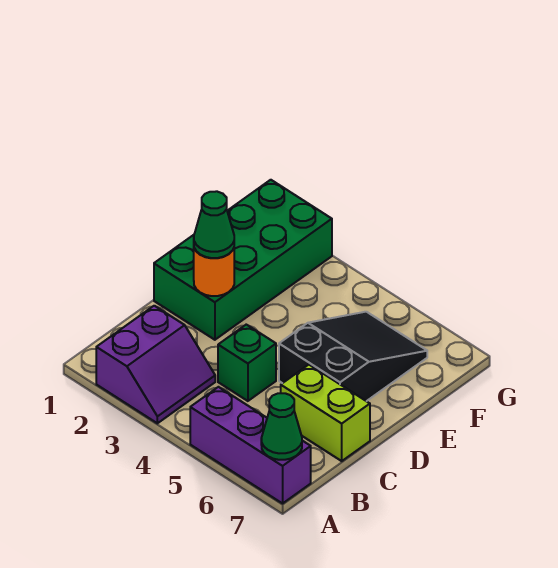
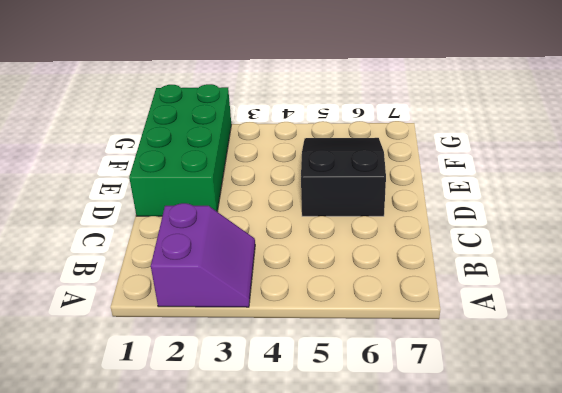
none -> purple brick A5:A7 level 1
none -> green brick C4 level 1

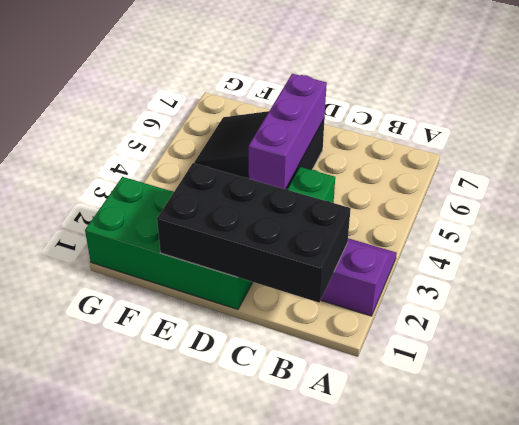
black brick B1:E2 level 2 -> orange round brick D2 level 2
purple brick D4:D6 level 2 -> purple brick A5:A7 level 1
none -> lime brick C6:C7 level 1
none -> green cone A7 level 2

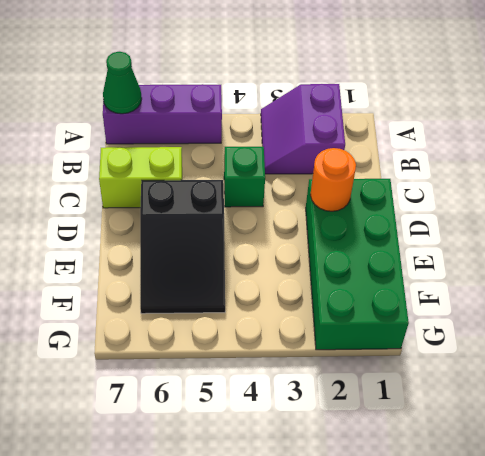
none -> green cone D2 level 3

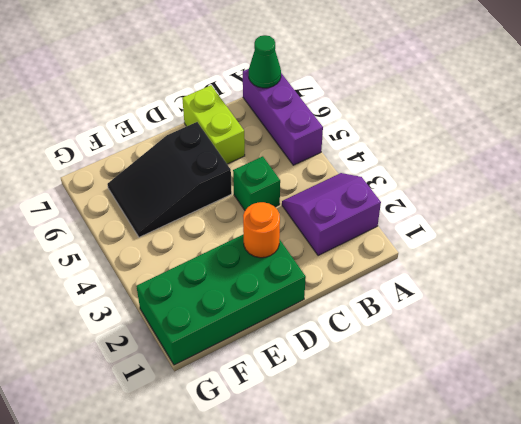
none -> green cone D2 level 3

